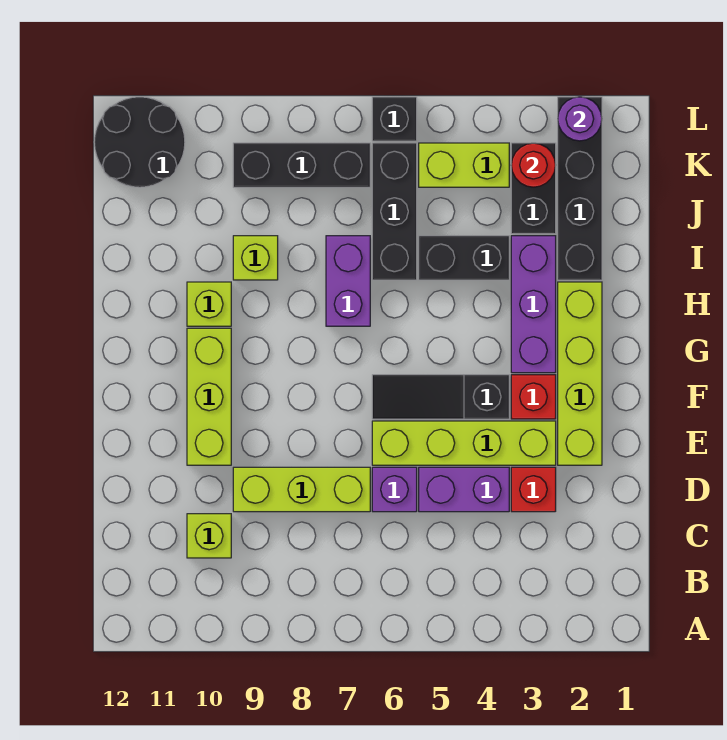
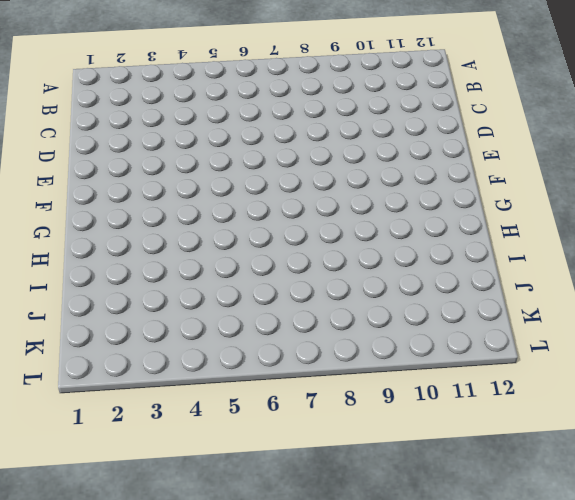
none -> lime brick C10 level 1
none -> red brick D3 level 1
none -> purple brick D4:D5 level 1

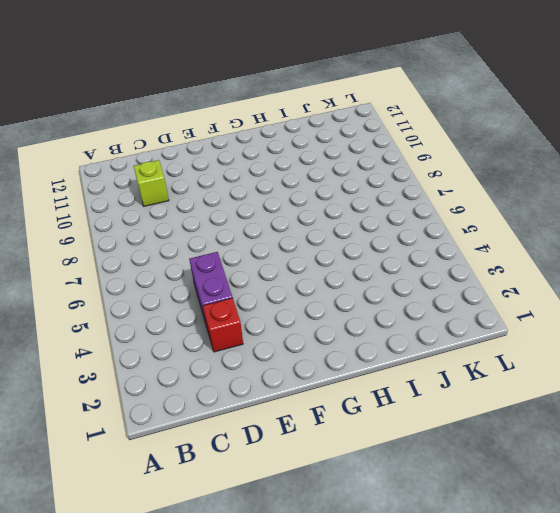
none -> purple brick D6 level 1
none -> lime brick D7:D9 level 1
none -> lime brick E2:H2 level 1

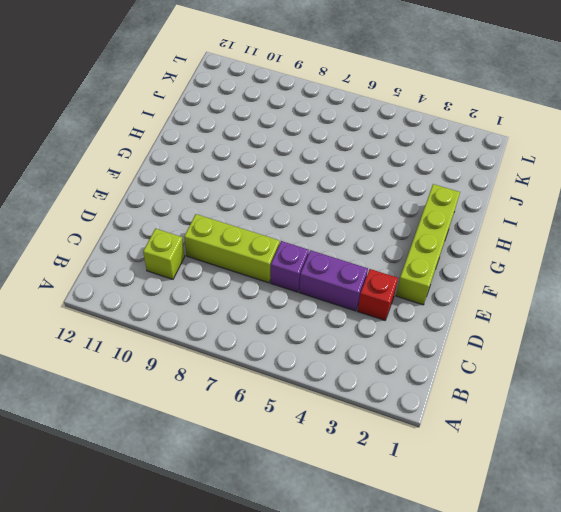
none -> lime brick E3:E6 level 1
none -> lime brick E10:G10 level 1
none -> red brick F3 level 1

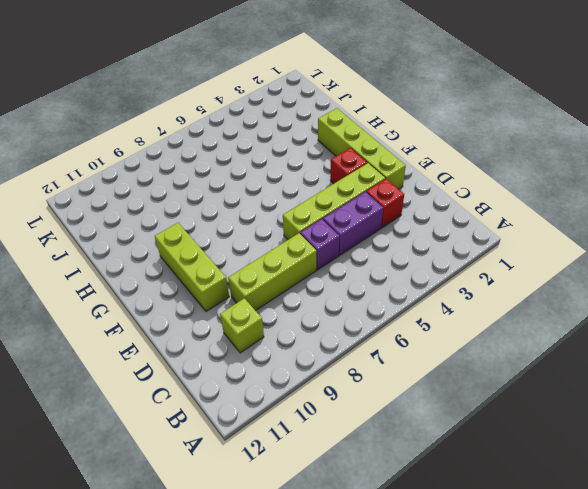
none -> black slope F4:F6 level 1 top 4
none -> purple brick G3:I3 level 1
none -> purple brick H7:I7 level 1

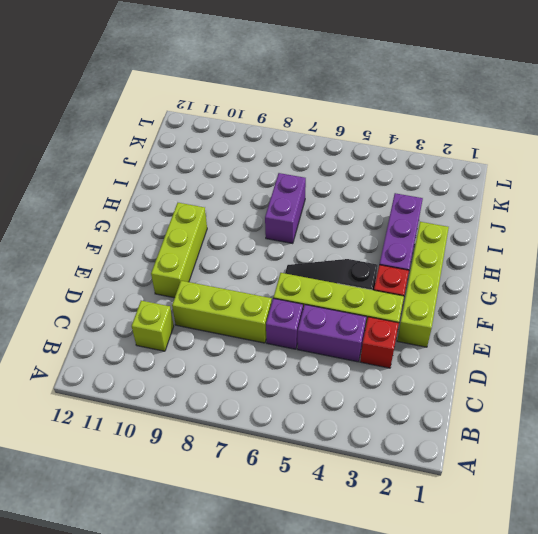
none -> lime brick H10 level 1
none -> black brick I2:L2 level 1
none -> black brick I4:I5 level 1

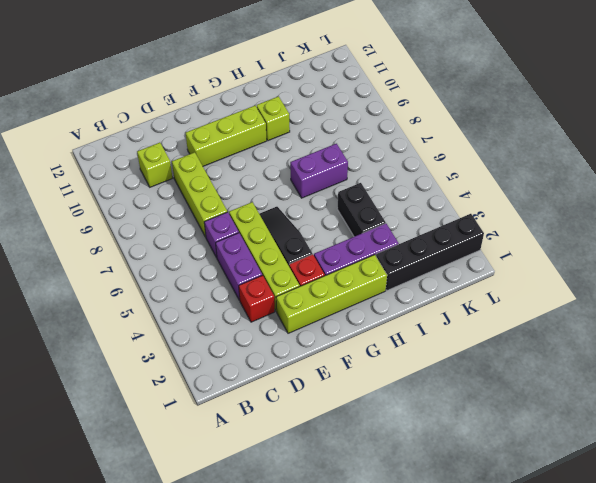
none -> black brick I6:K6 level 1
none -> lime brick I9 level 1
none -> black brick J3:K3 level 1

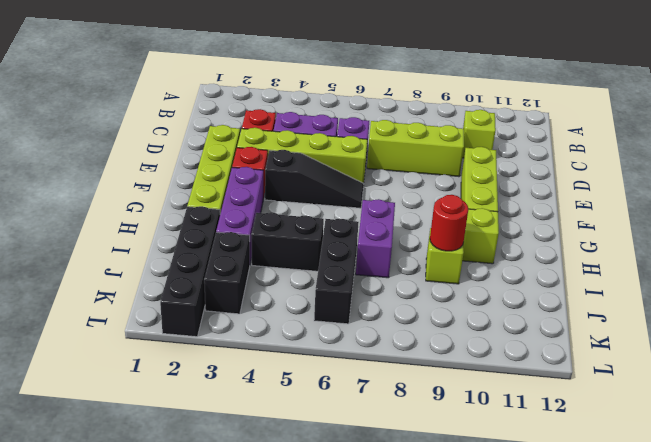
red round brick I9 level 2 -> red round brick K3 level 2
none -> lime brick K4:K5 level 1
none -> black brick K7:K9 level 1
none -> black round brick K11:L12 level 1

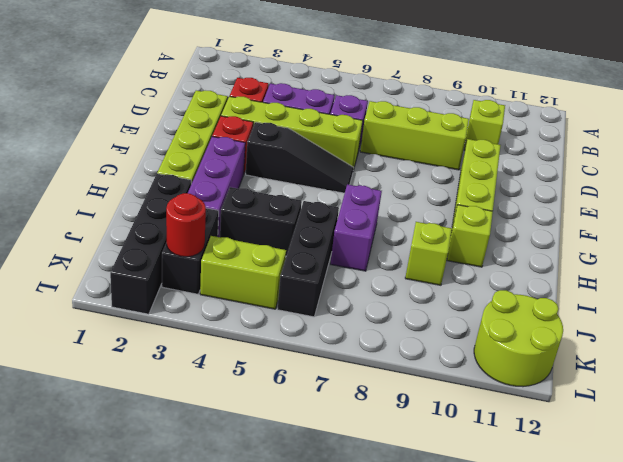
lime round brick K11:L12 level 1 -> black round brick K11:L12 level 1
none -> black brick K7:K9 level 1
none -> black brick L6 level 1
none -> purple round brick L2 level 2

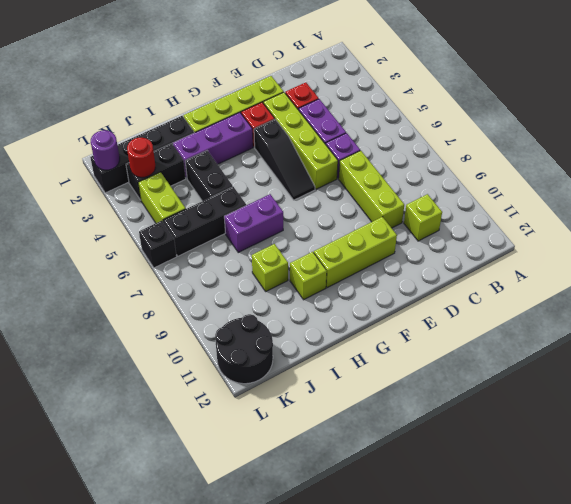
none -> black brick K7:K9 level 1

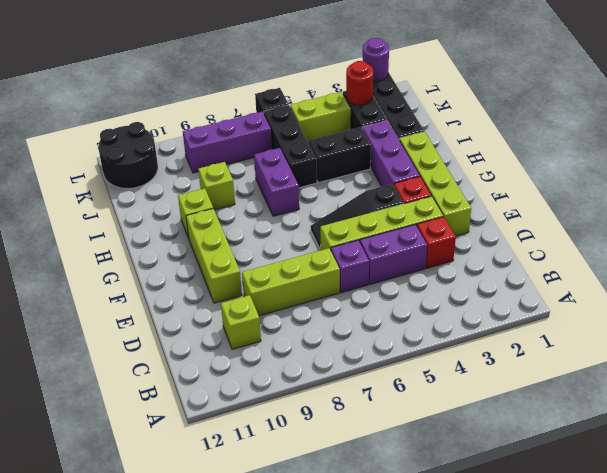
purple brick K7:K9 level 1 -> black brick K7:K9 level 1

